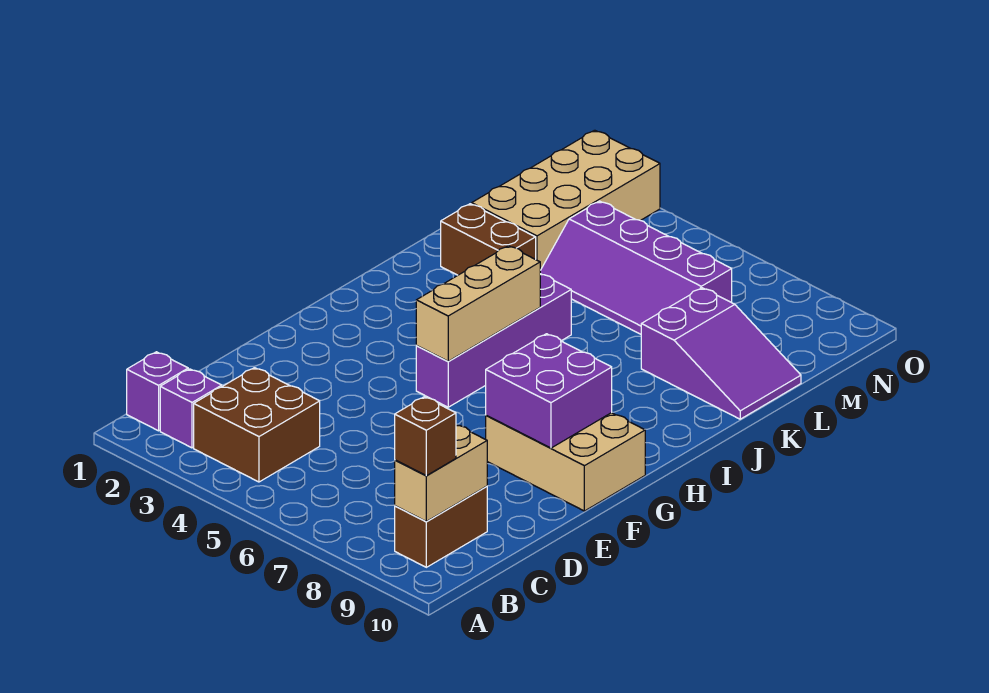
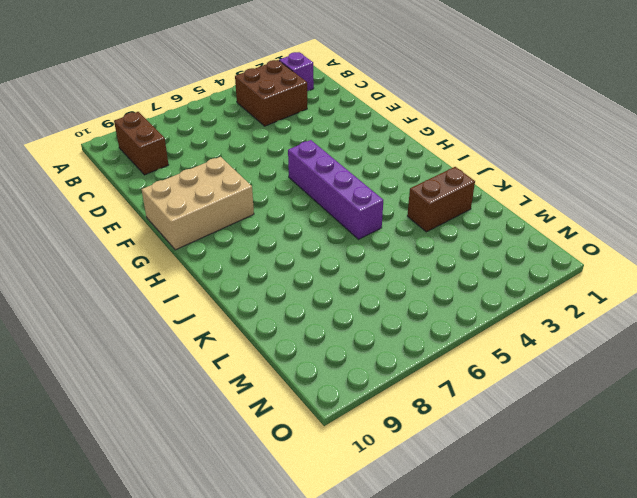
none -> purple brick B1 level 1
none -> purple slope K8:L10 level 1 top 8
none -> tan brick L2:O3 level 1

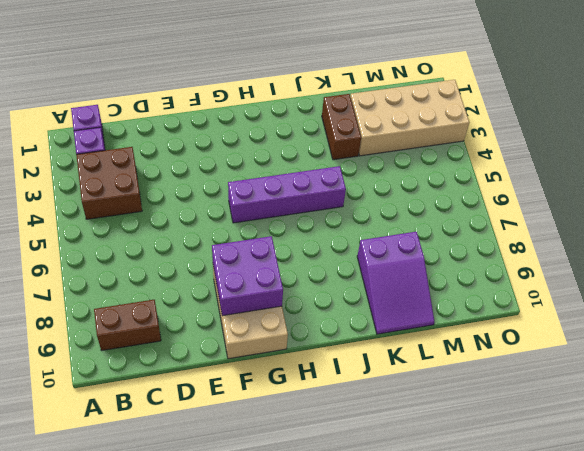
none -> purple slope L4:M7 level 1 top M
none -> tan brick B9:C9 level 2
none -> tan brick G5:I5 level 2

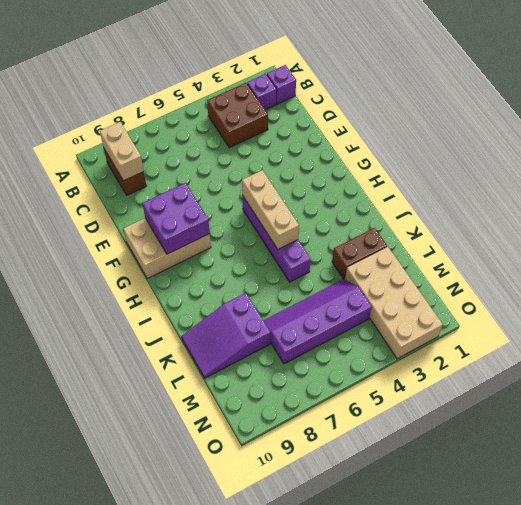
none -> brown brick B9 level 3

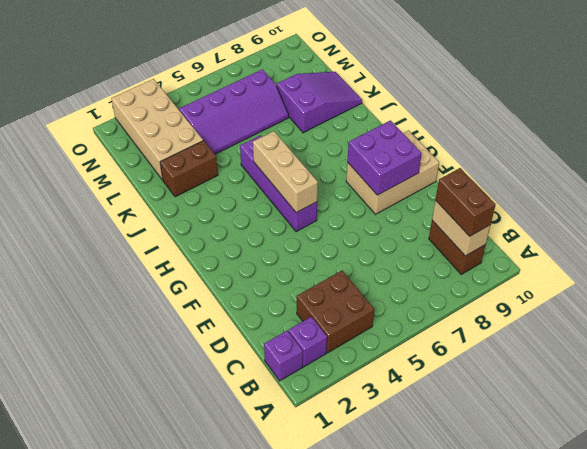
brown brick B9:C9 level 3 -> brown brick B9 level 3

